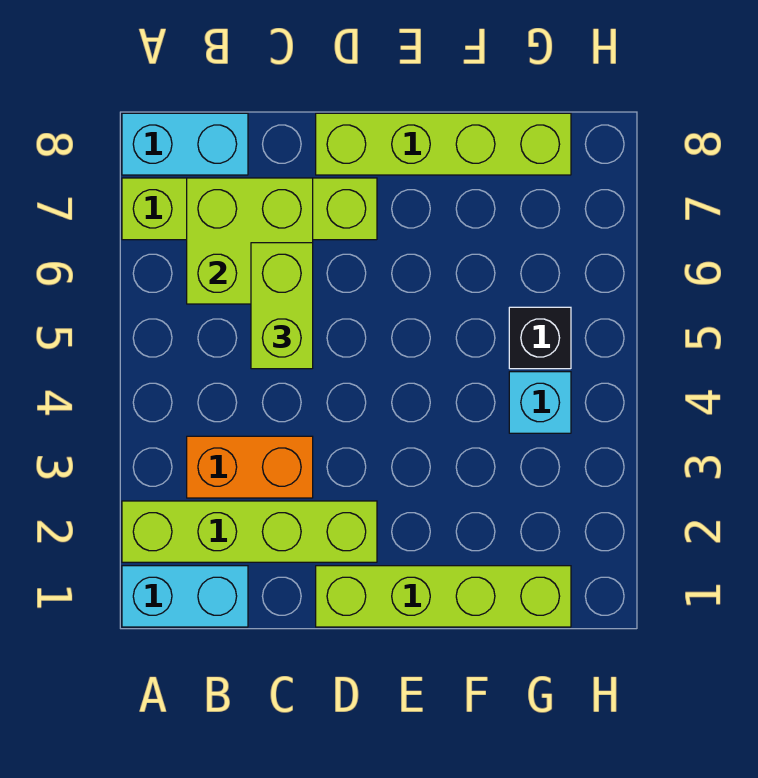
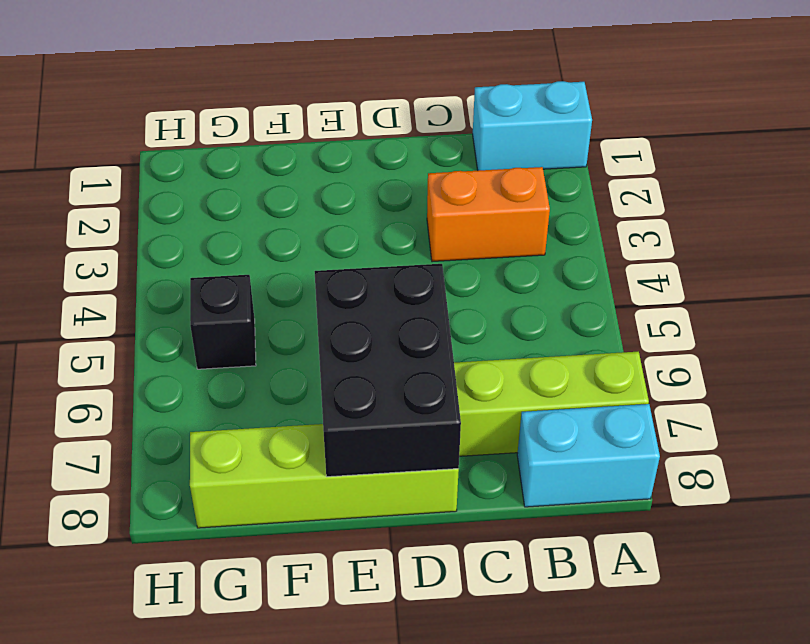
black brick D6:E8 level 2 -> none
none -> lime brick A2:D2 level 1
none -> lime brick D1:G1 level 1

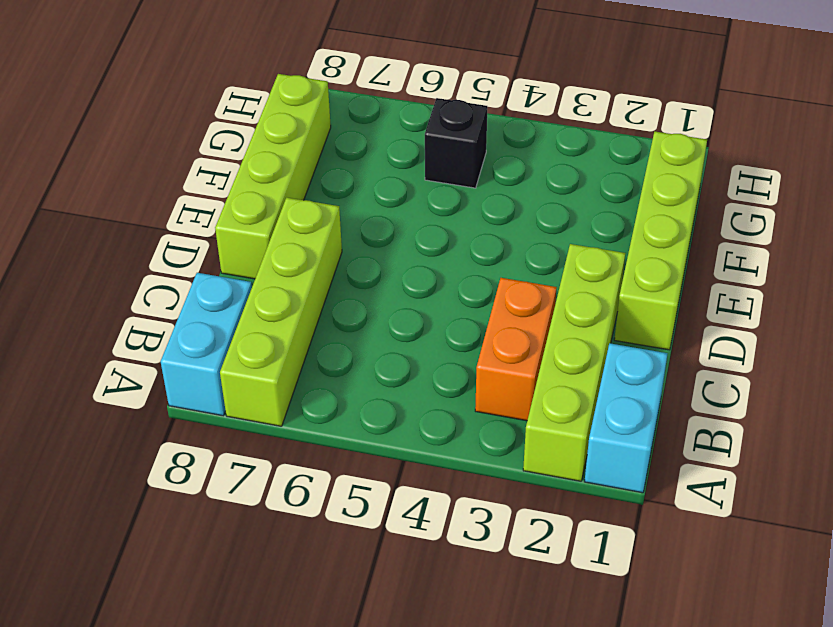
none -> cyan brick G4 level 1
none -> lime brick B6:C7 level 2

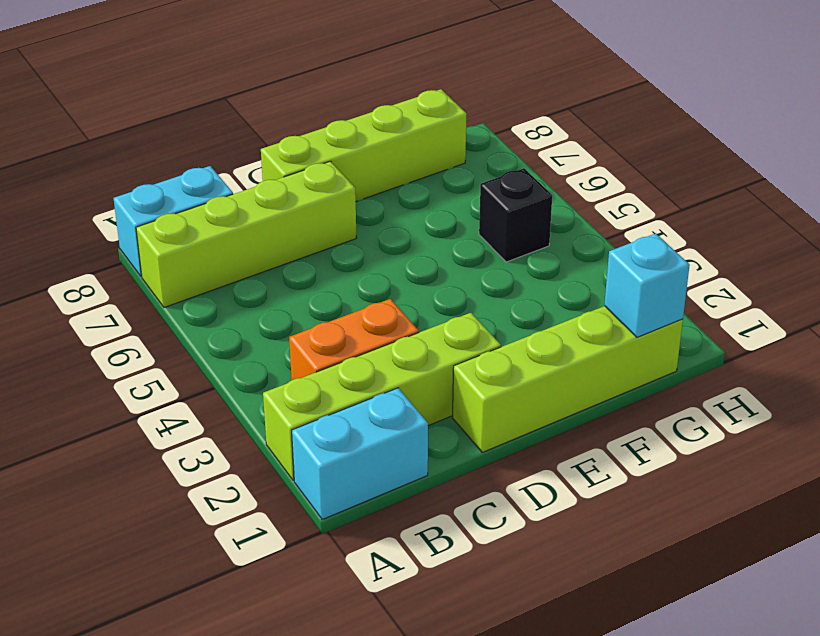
cyan brick G1 level 2 -> cyan brick G4 level 1
none -> lime brick B6:C7 level 2
none -> lime brick C5:C6 level 3

